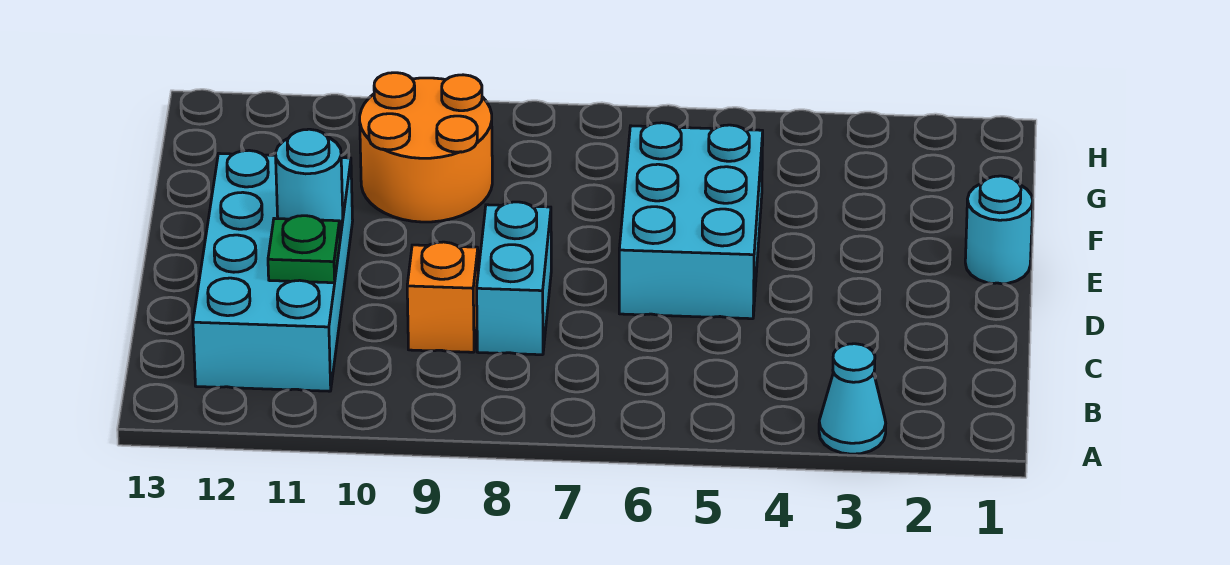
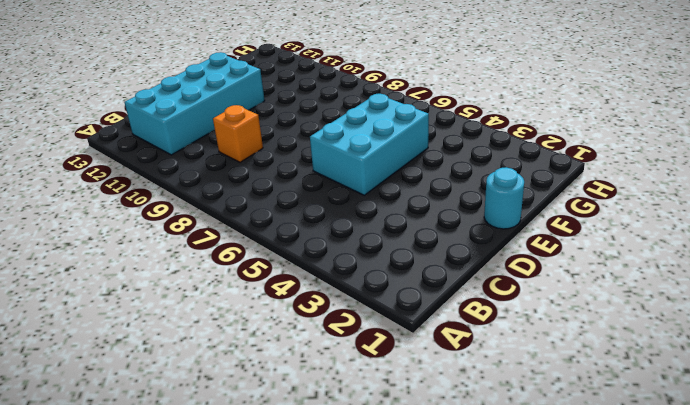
none -> cyan cone A3 level 1
none -> cyan brick C8:D8 level 1

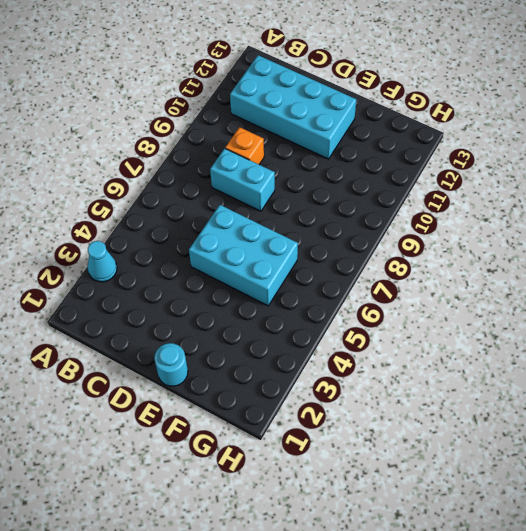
none -> orange round brick F9:G10 level 1
none -> green plate C11 level 2

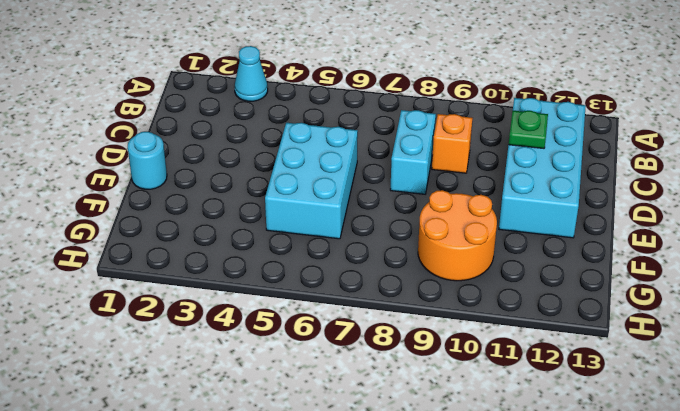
none -> cyan round brick D11 level 2

